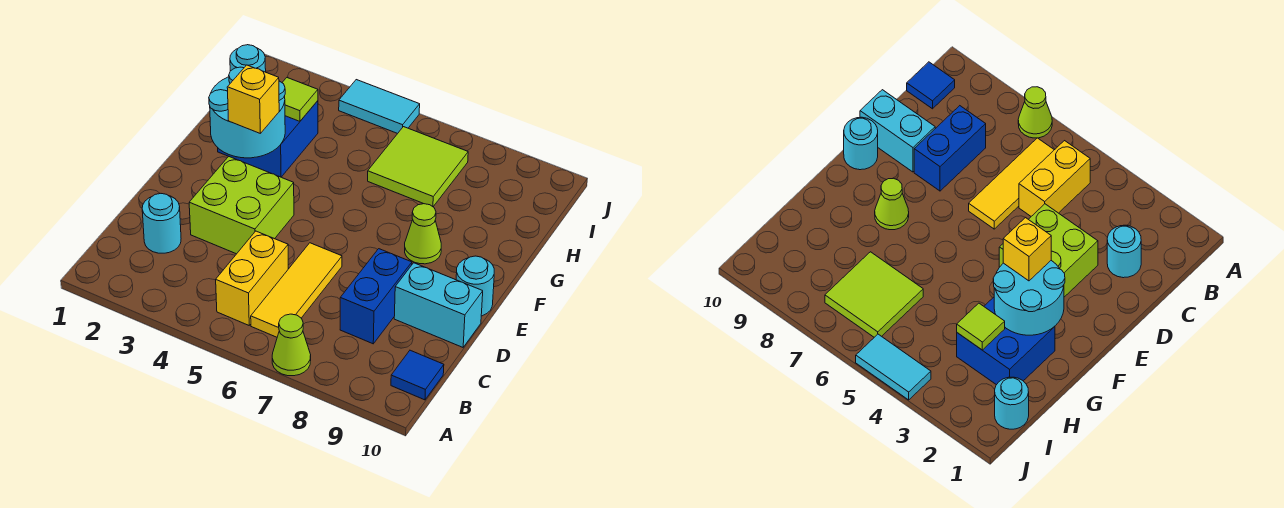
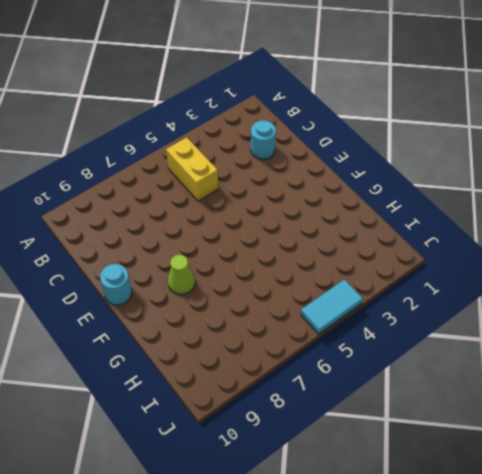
none -> lime cone A7 level 1
none -> yellow tile B6:D6 level 1
none -> blue tile B10 level 1

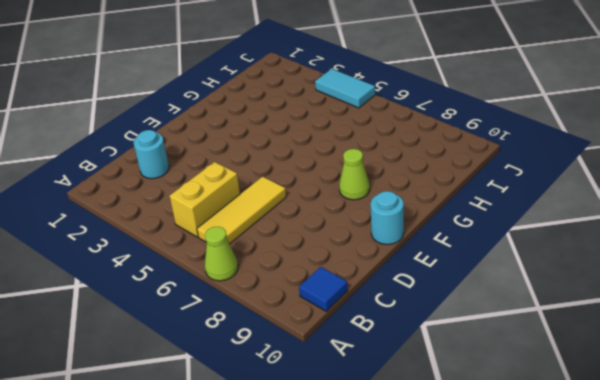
none -> blue brick C8:D8 level 1
none -> lime brick D3:E4 level 1
none -> cyan brick D9:D10 level 1

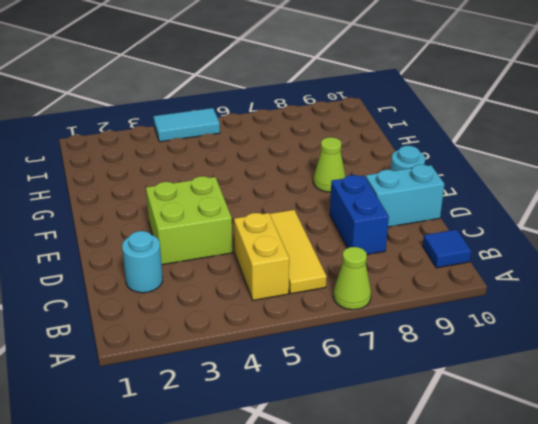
none -> blue brick G2:H3 level 1
none -> lime tile H6:I7 level 1
none -> cyan round brick I1 level 1

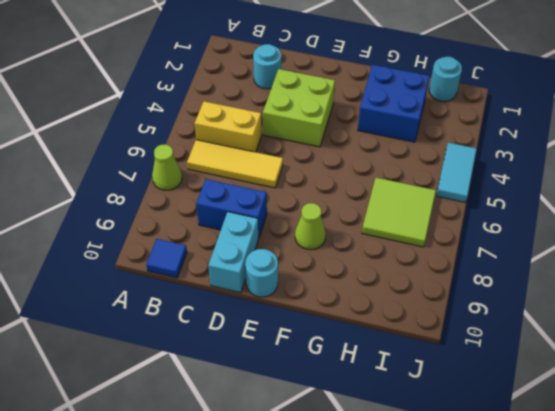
none -> cyan round brick F2:G3 level 2
none -> lime tile H3 level 2
none -> yellow brick F3 level 3

